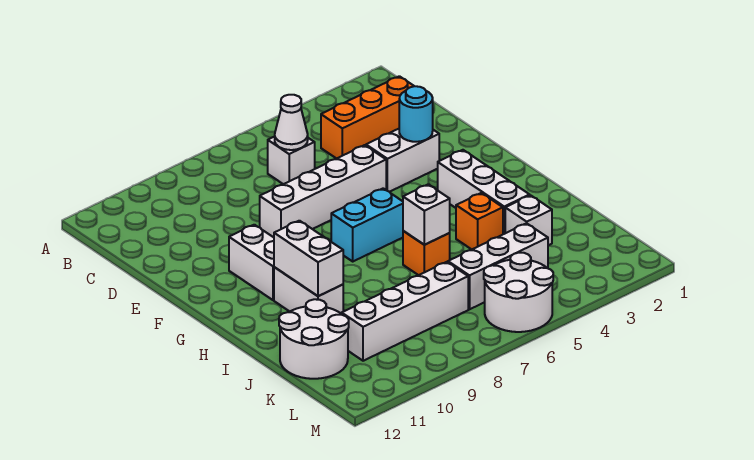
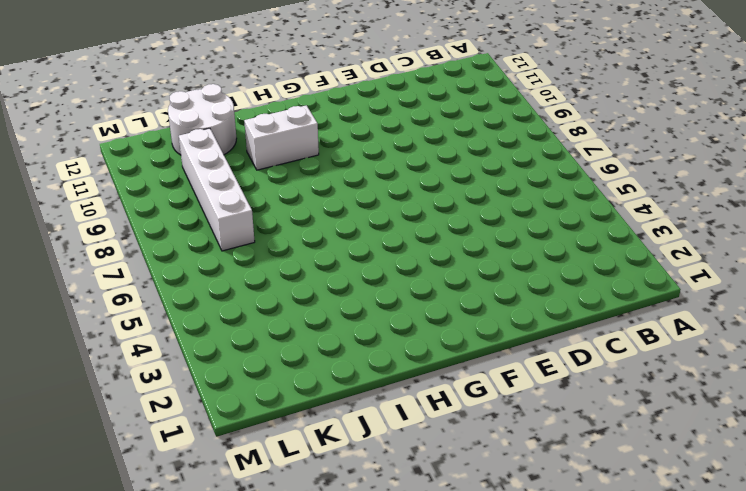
none -> orange brick C2:C4 level 1
none -> white brick C6 level 1
none -> white brick E3:E4 level 1

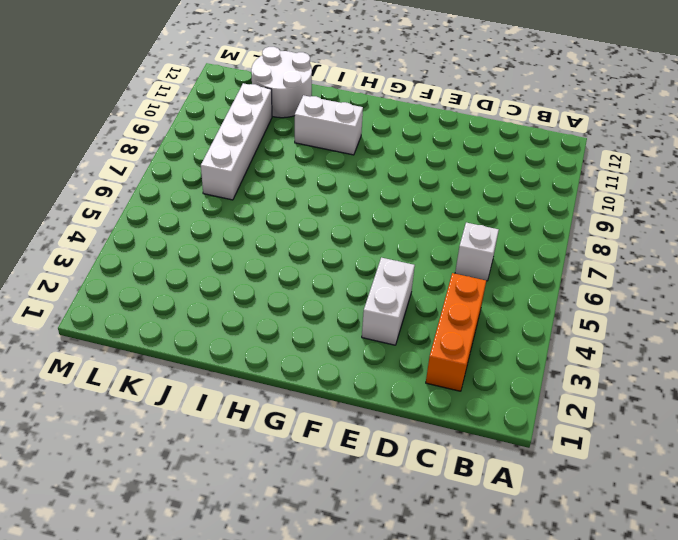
none -> white brick E5:E8 level 1
none -> white brick F10:G10 level 1
none -> white brick G3:I3 level 1

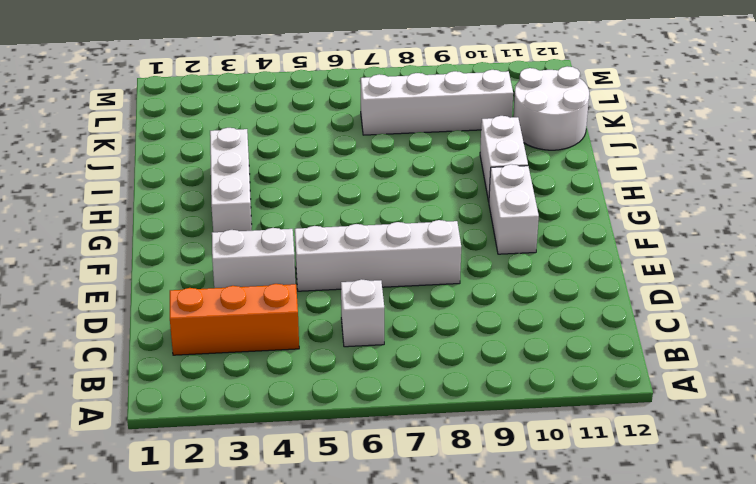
none -> cyan brick G6:G7 level 1
none -> orange brick I4 level 1
none -> orange brick I6 level 1

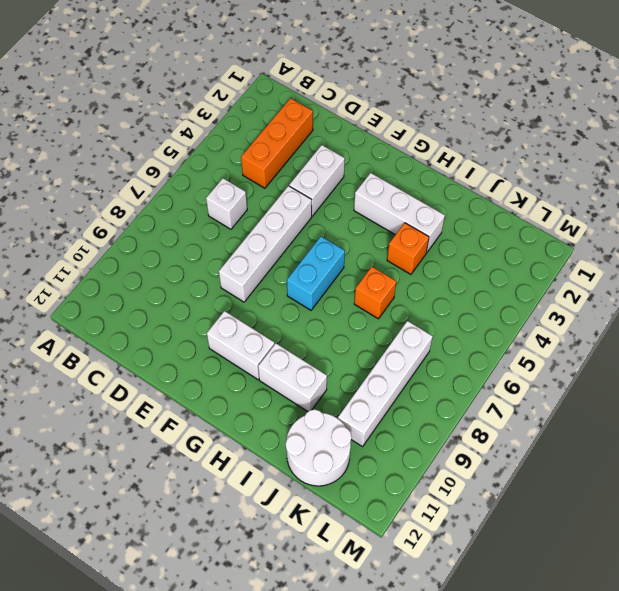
none -> white brick J3 level 1
none -> white brick K4:K6 level 1
none -> white round brick L5:M6 level 1

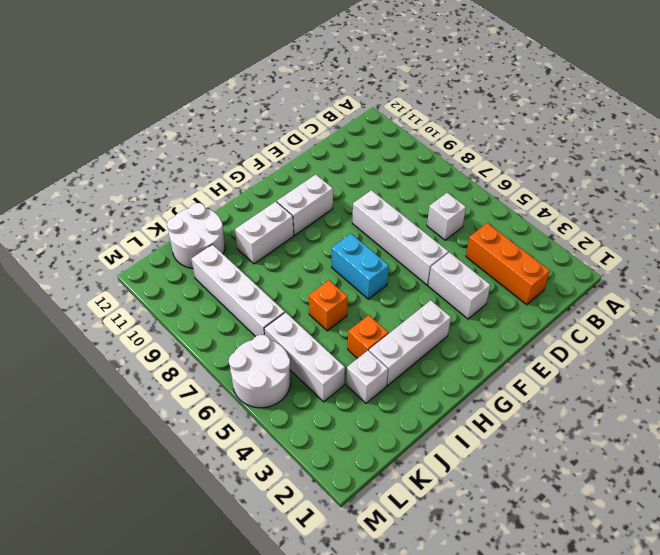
none -> white cone C6 level 2
none -> cyan round brick E3 level 2
none -> white brick H10:I10 level 2

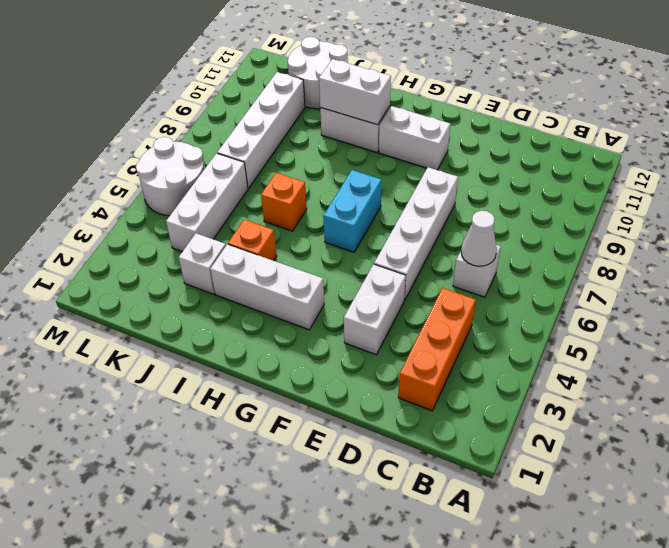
none -> cyan round brick E3 level 2
none -> white brick I6 level 2

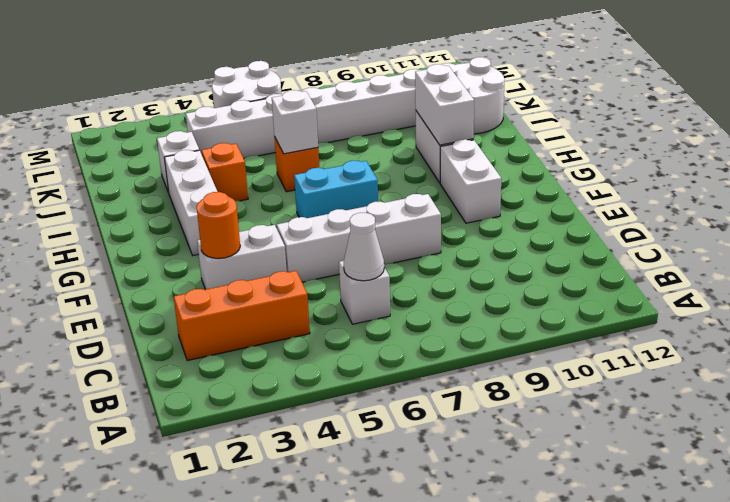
orange round brick E3 level 2 -> cyan round brick E3 level 2

